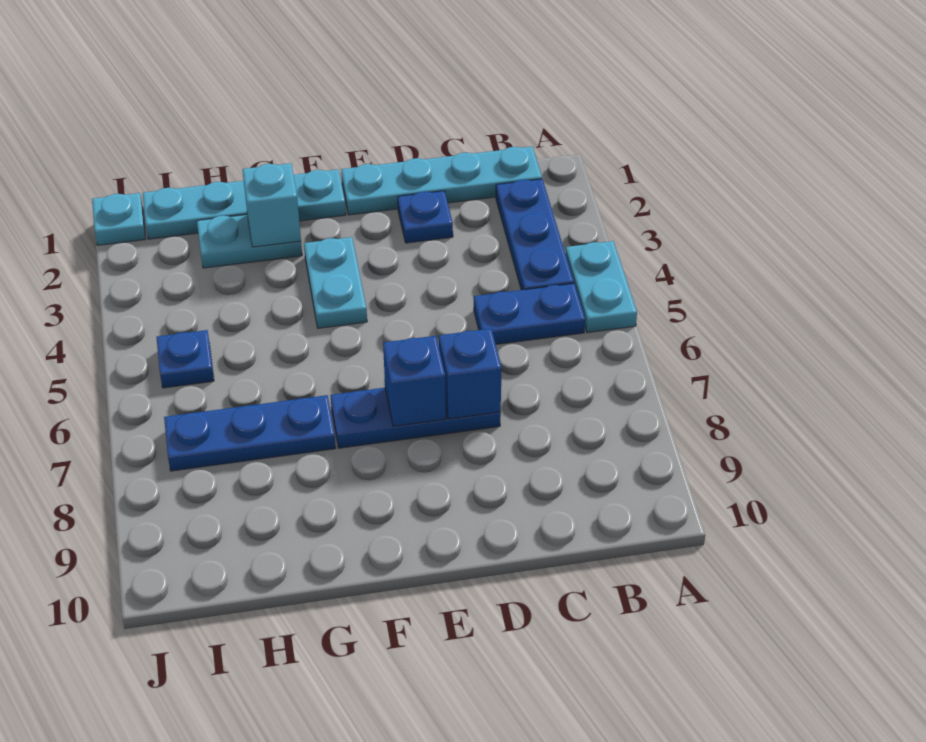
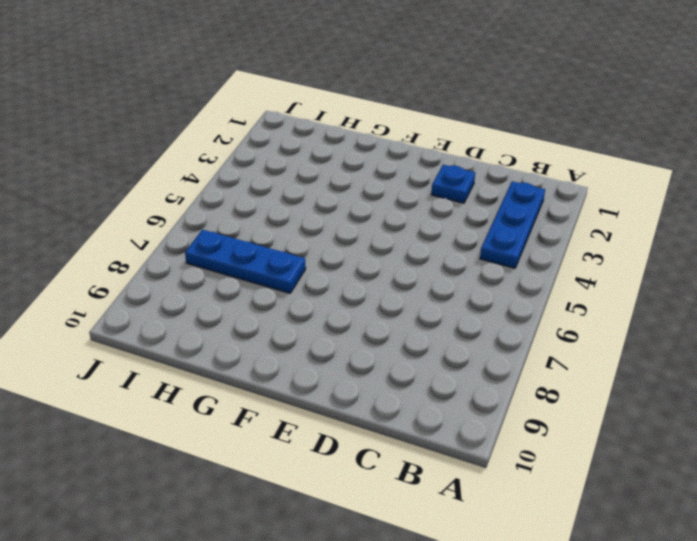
none -> cyan plate A4:A5 level 1
none -> cyan plate B1:E1 level 1
none -> blue plate B5:C5 level 1

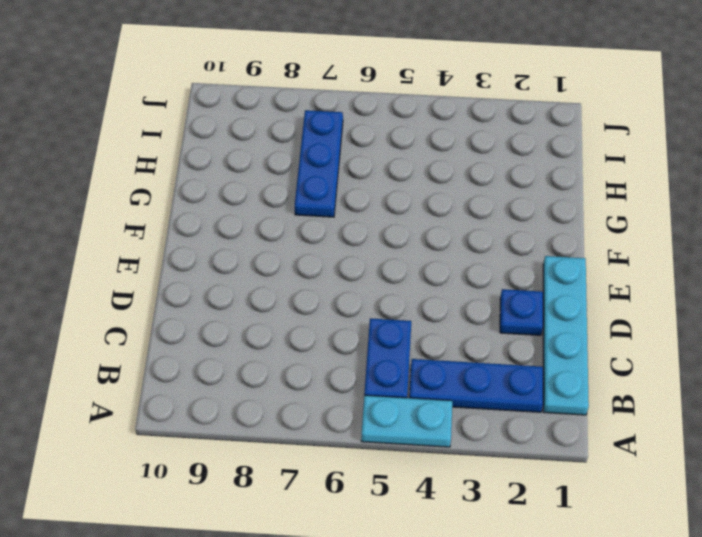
none -> blue plate D7:F7 level 1
none -> cyan plate F1:I1 level 1
none -> cyan plate F3:F4 level 1

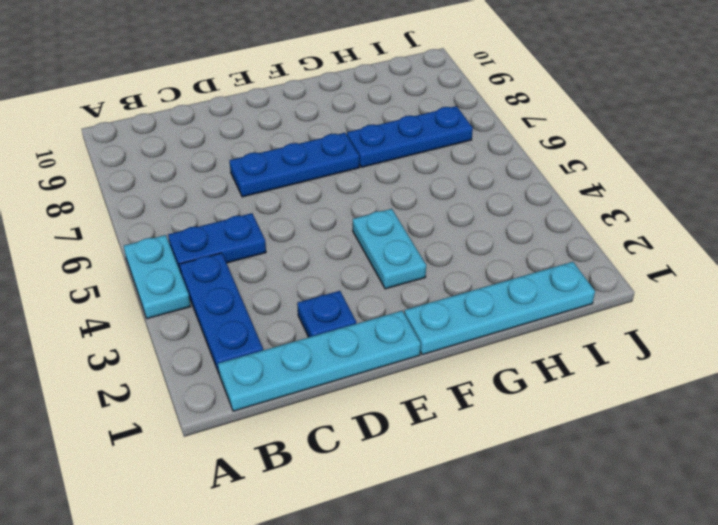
none -> cyan plate G2:H2 level 1
none -> blue plate I5 level 1
none -> cyan plate J1 level 1

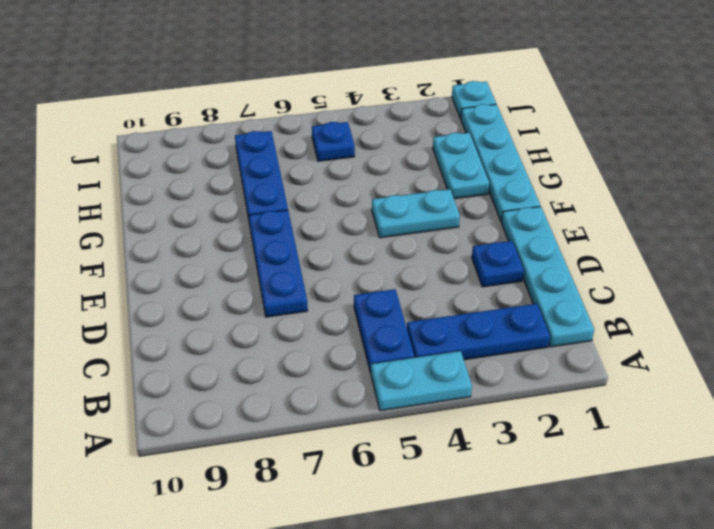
none -> blue brick D7 level 2
none -> blue brick E7 level 2
none -> cyan brick G2 level 2

